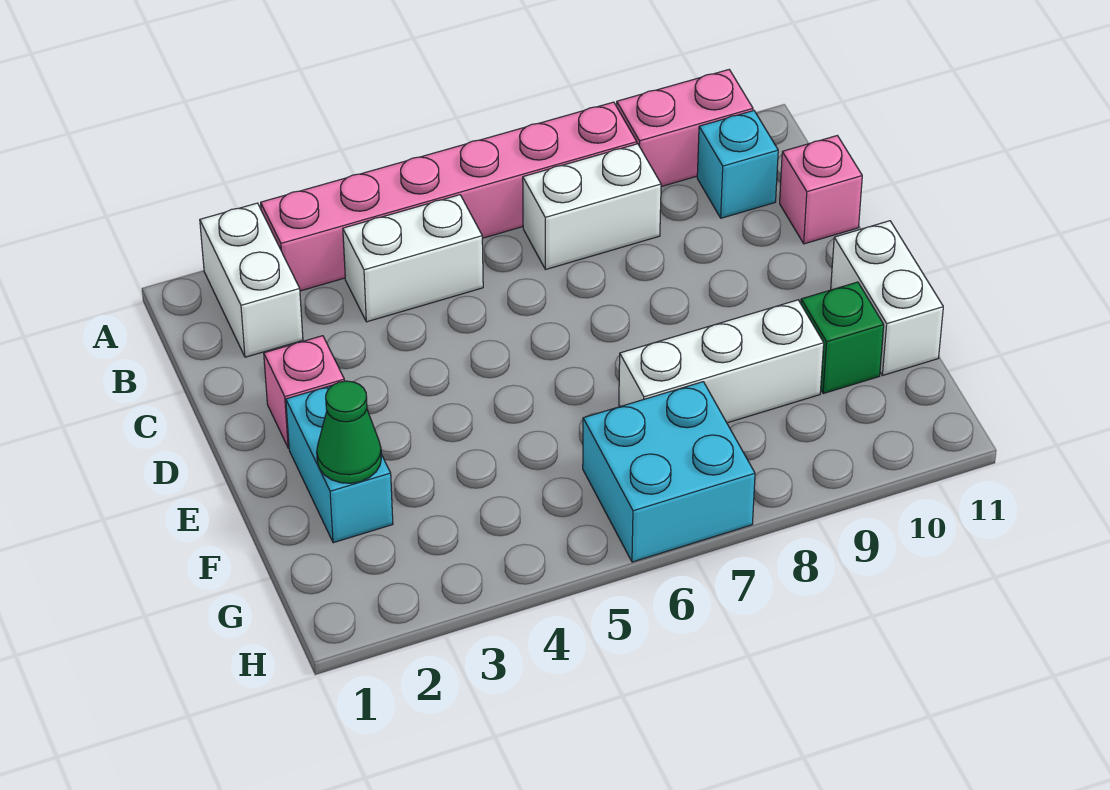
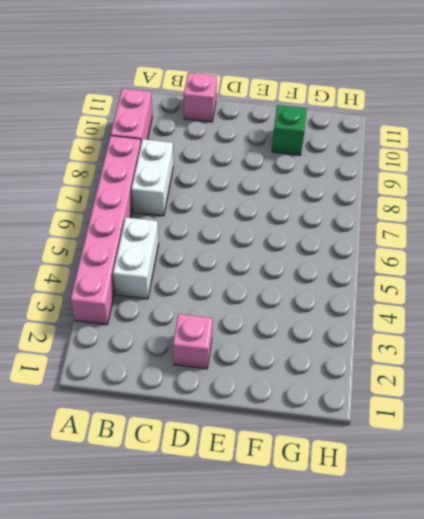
none -> white brick A2:B2 level 1
none -> cyan brick B10 level 1
none -> cyan brick E2:F2 level 1

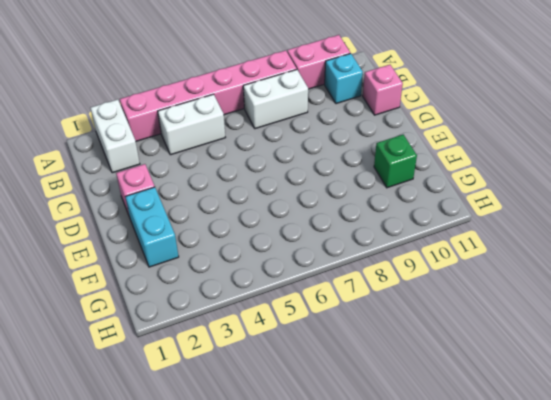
none -> white brick E11:F11 level 1
none -> white brick F7:F9 level 1
none -> cyan brick G6:H7 level 1

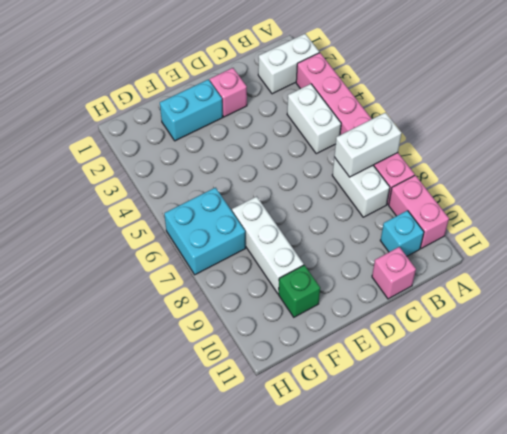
white brick A7:B7 level 2 -> white brick E11:F11 level 1
none -> green cone F2 level 2

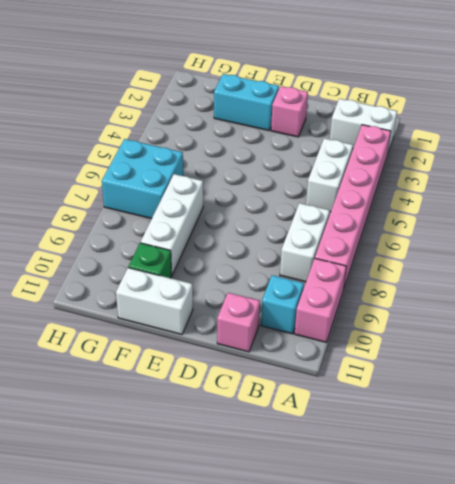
none -> green cone F2 level 2

